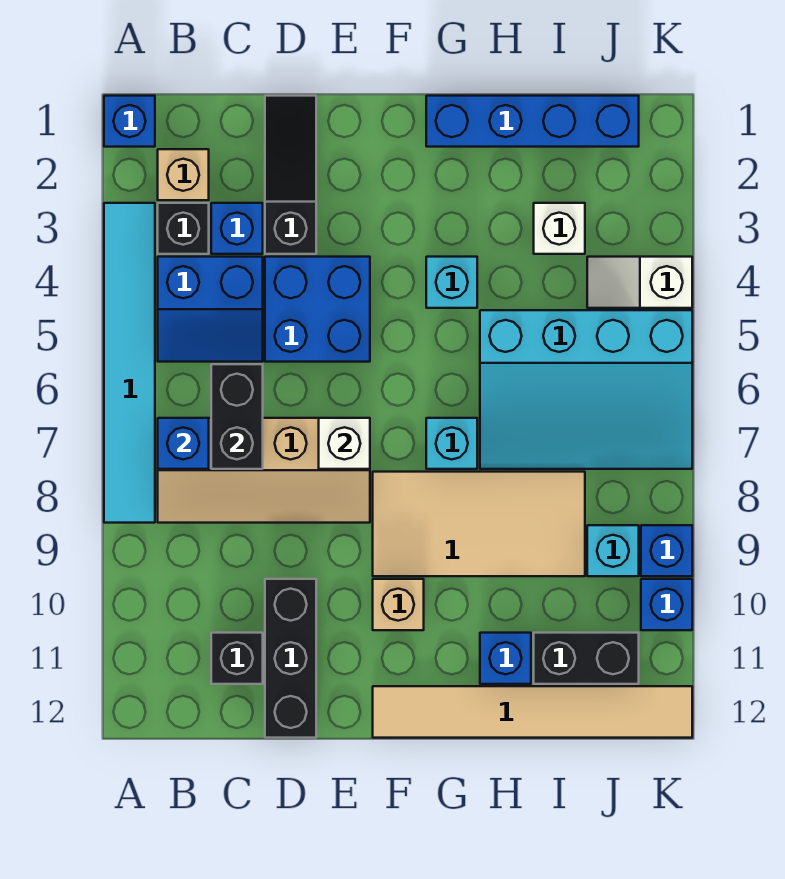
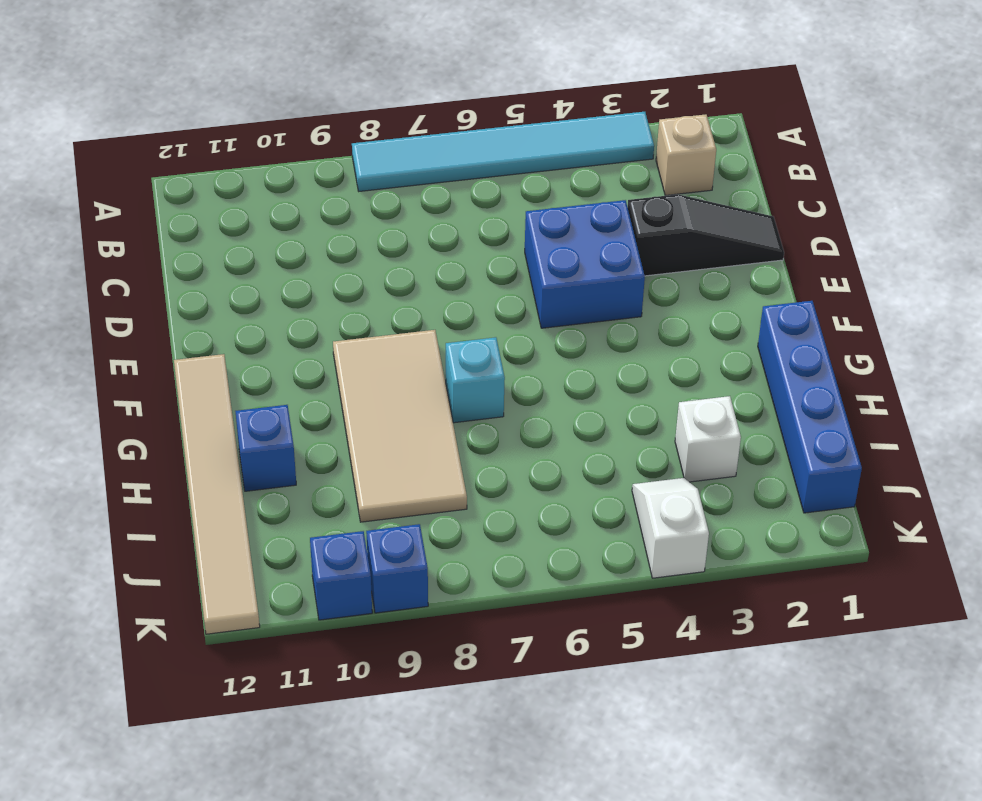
none -> blue brick A1 level 1
none -> black brick B3 level 1
none -> blue slope B4:C5 level 1 top 4

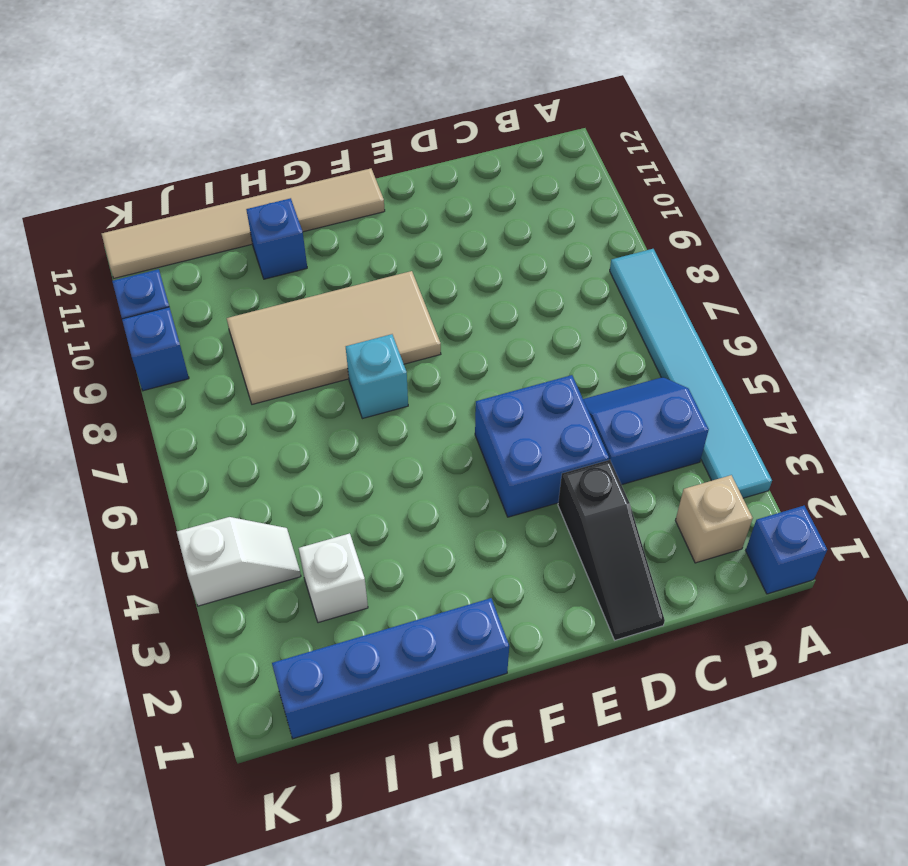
none -> black brick B3 level 1
none -> tan slope B7:E8 level 1 top 7
none -> blue brick C3 level 1

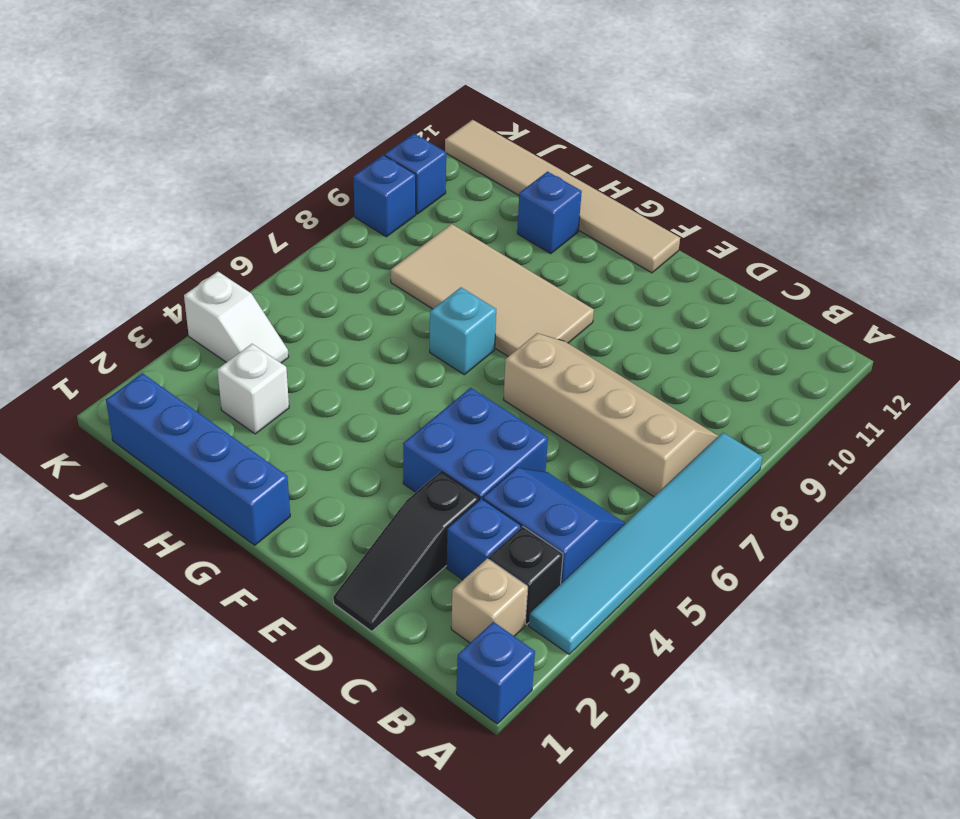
none -> black brick C11 level 1
none -> black brick D10:D12 level 1
none -> tan brick F10 level 1

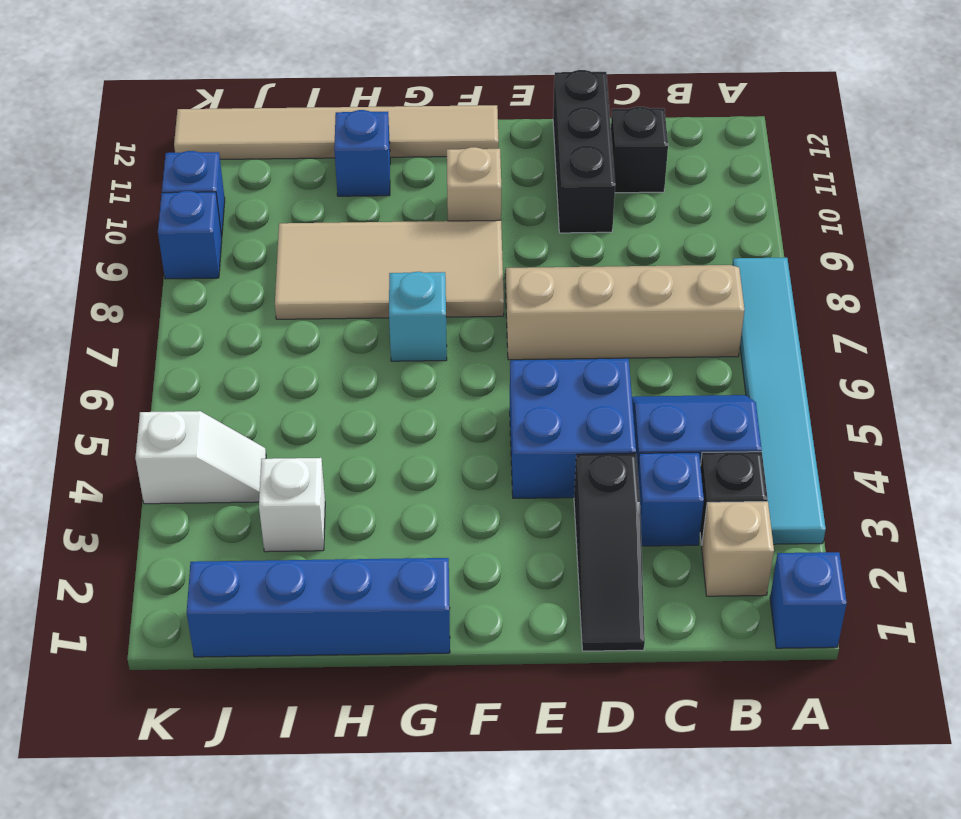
none -> cyan brick G4 level 1
none -> cyan slope H5:K7 level 1 top 5
none -> black brick I11:J11 level 1

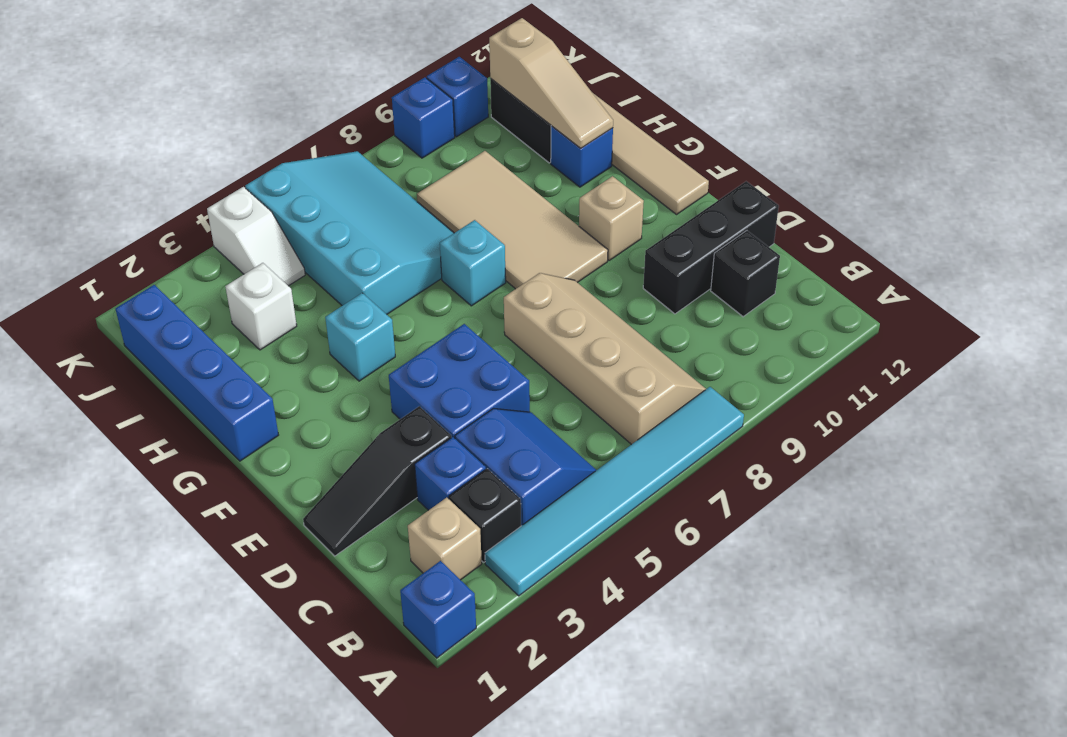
tan slope H11:J11 level 2 top J -> none
none -> cyan brick J9 level 1
none -> blue brick B7 level 2
none -> black brick C6:C7 level 2

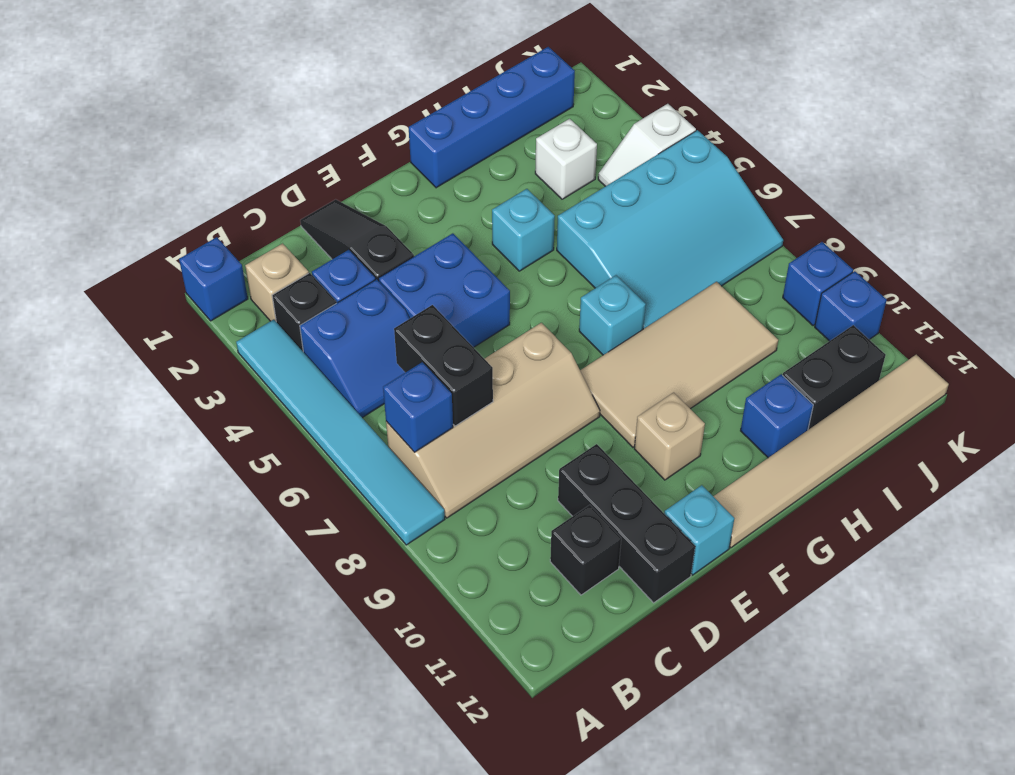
cyan brick E12 level 1 -> cyan brick J9 level 1
none -> white brick E7 level 2

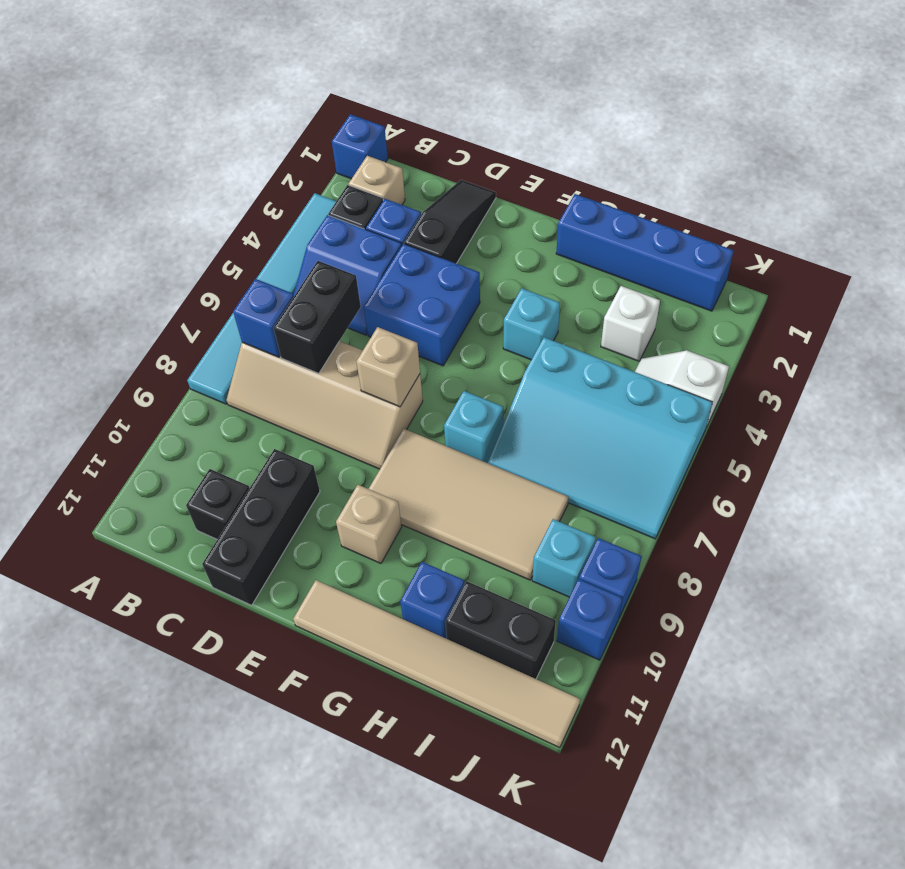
tan brick E7 level 2 -> white brick E7 level 2

